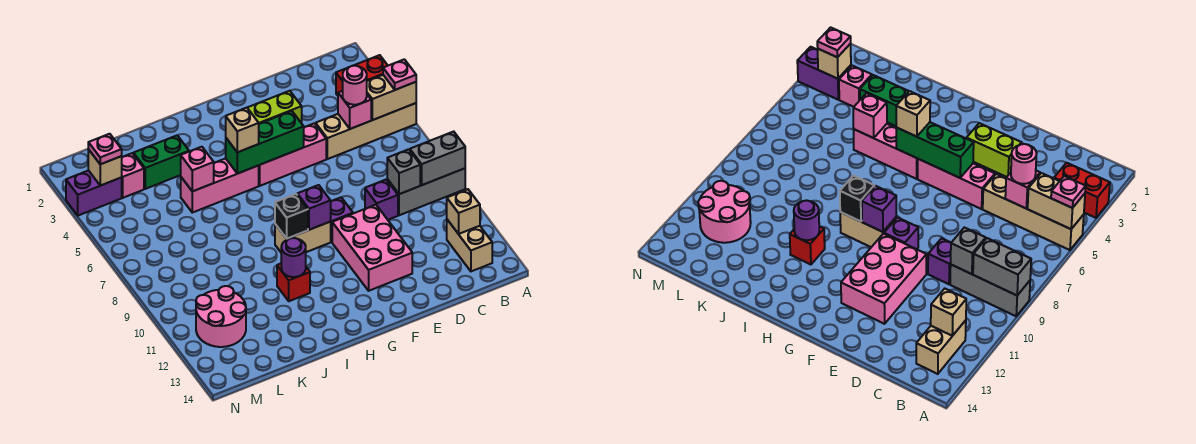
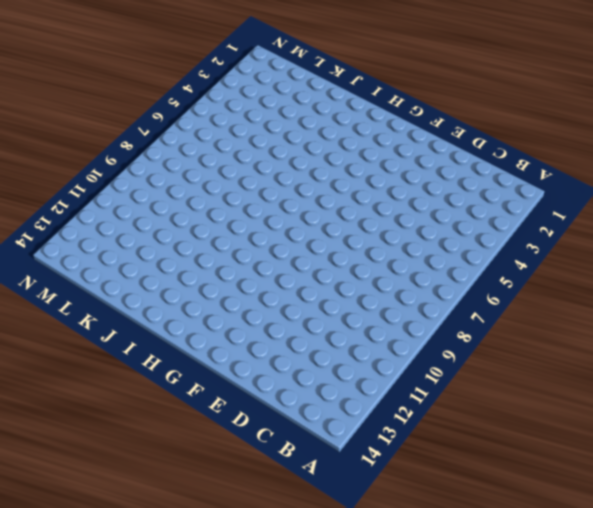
none -> red brick A3:B3 level 1
none -> tan brick A5:D5 level 1
none -> grey brick A9:C9 level 1
none -> tan brick B12:B13 level 1

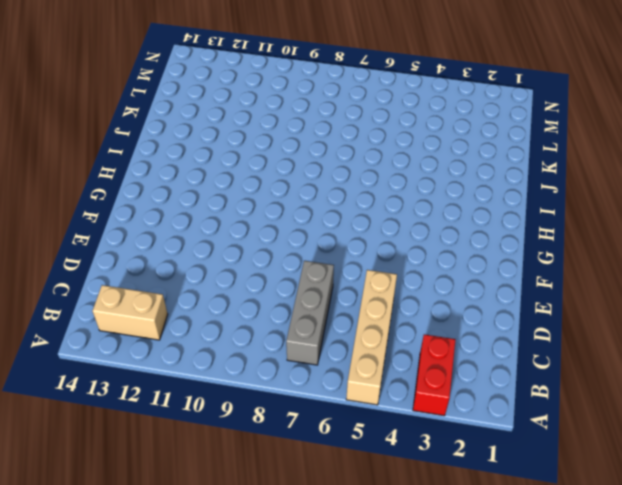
grey brick B7:D7 level 1 -> grey brick A9:C9 level 1
none -> purple brick D9 level 1
none -> lime brick E3:F3 level 1
none -> pink brick E5:G5 level 1
none -> pink brick E10:F12 level 1

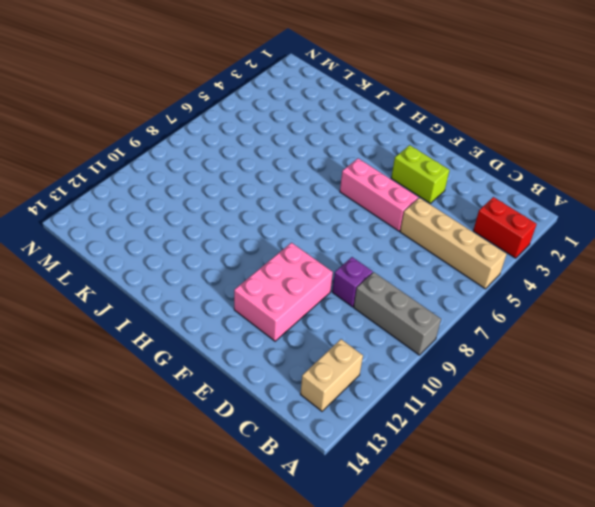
none -> purple brick F9 level 1
none -> tan brick G9:H9 level 1
none -> pink brick H5:J5 level 1
none -> red brick I11 level 1

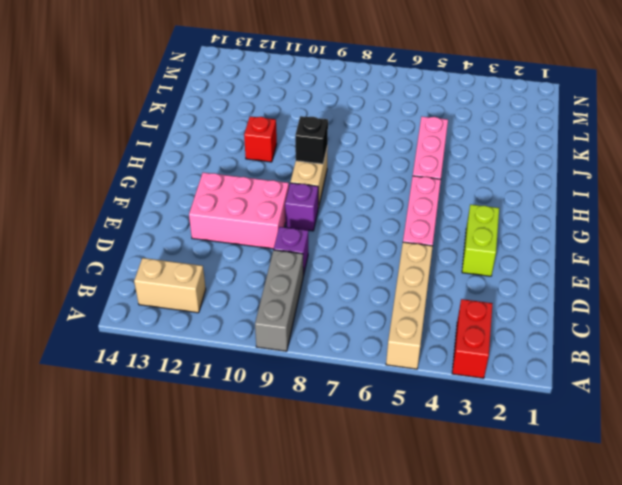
none -> green brick J3:K3 level 1
none -> pink brick L3 level 1
none -> pink round brick L11:M12 level 1
none -> purple brick M3:N3 level 1

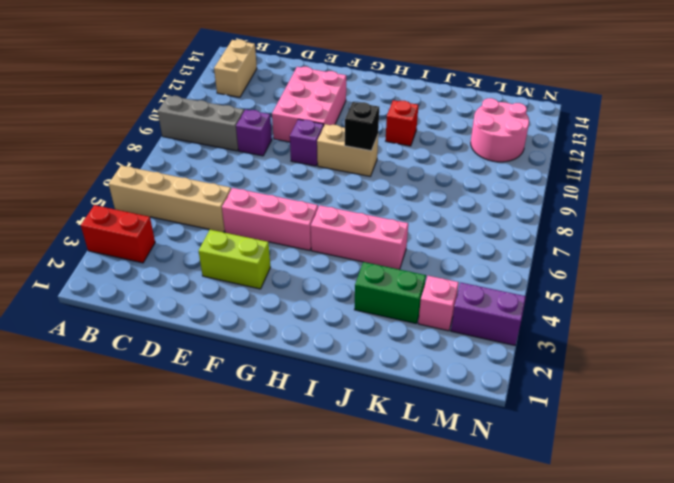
none -> tan brick A5:B5 level 2
none -> grey brick A9:B9 level 2
none -> tan brick B12 level 2
none -> pink brick C5 level 2

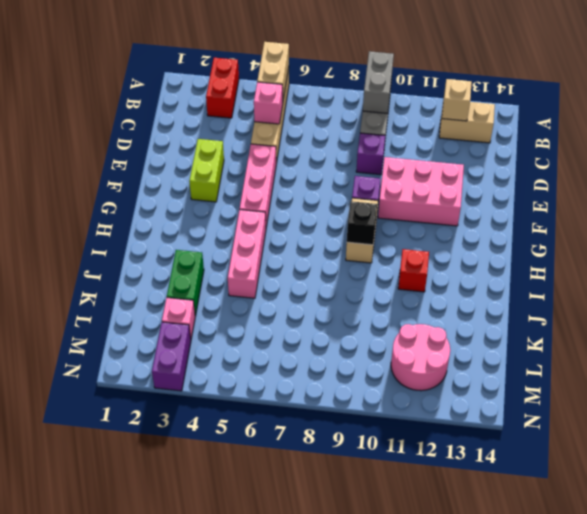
none -> grey brick C9 level 2
none -> green brick F5:H5 level 2
none -> purple brick G9 level 2
none -> purple round brick I11 level 2

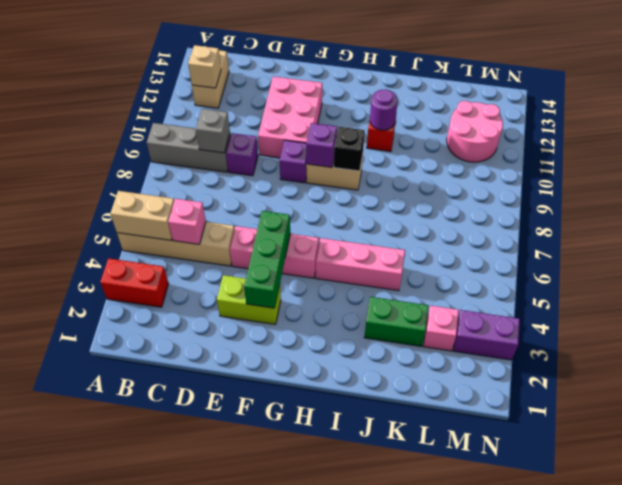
green brick F3:F5 level 2 -> green brick F5:H5 level 2
none -> grey brick A9:B9 level 2
none -> pink brick J5 level 2
none -> tan brick M3 level 2
none -> pink plate A5 level 3

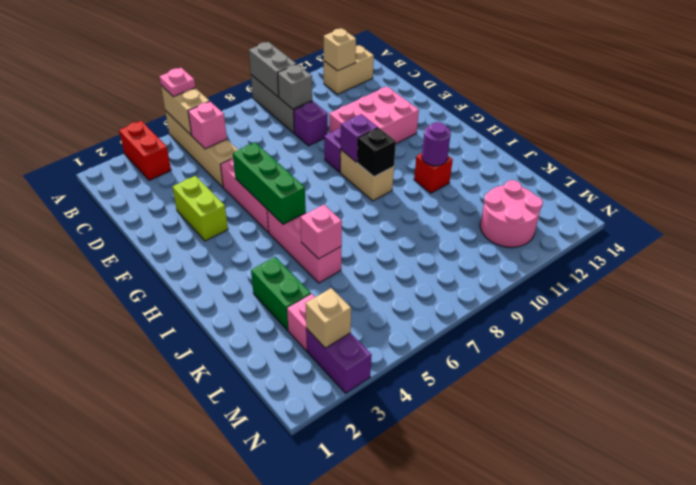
none -> pink round brick C5 level 3
none -> tan brick H5 level 3
none -> pink plate M3 level 3

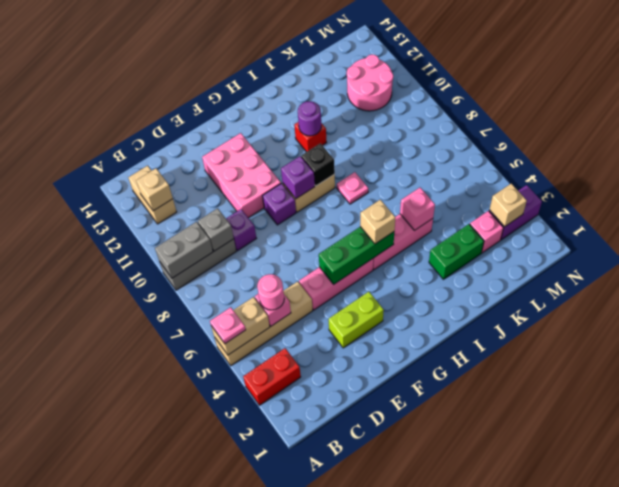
pink plate I8 level 1 -> pink plate M3 level 3

